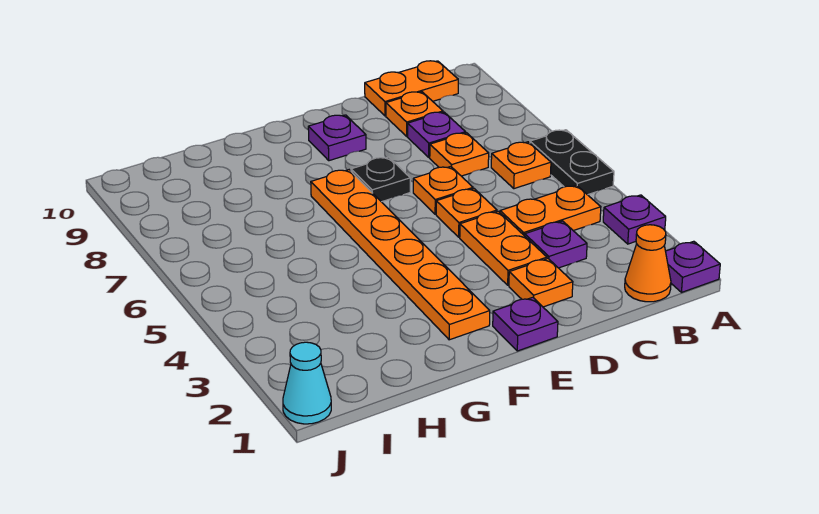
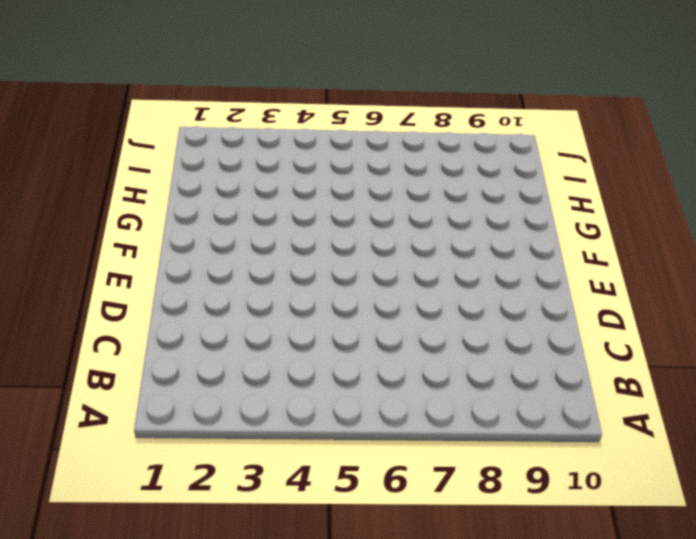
none -> purple plate A1 level 1
none -> purple plate A3 level 1
none -> black plate A5:A6 level 1

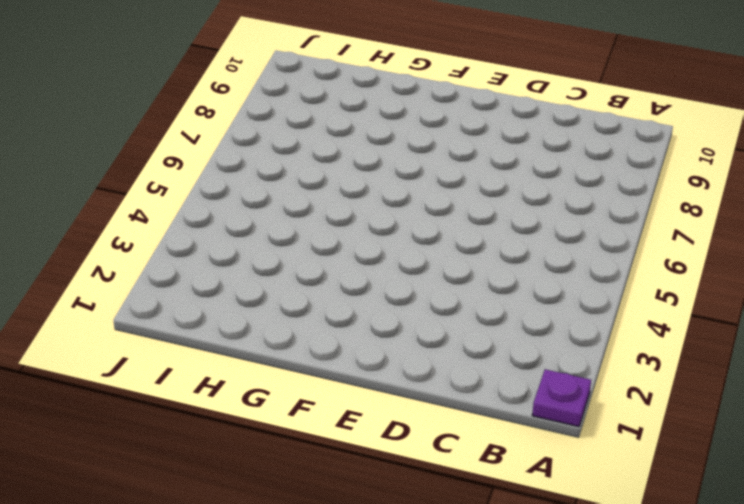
none -> purple plate A3 level 1
none -> black plate A5:A6 level 1
none -> orange cone B1 level 1

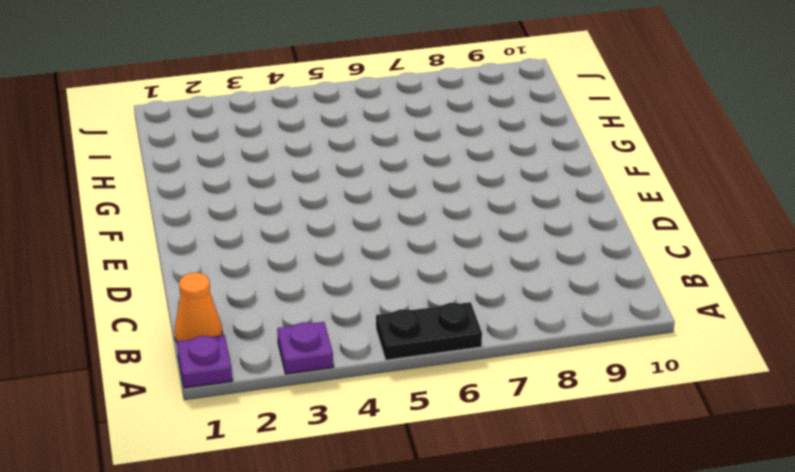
none -> orange plate B4:C4 level 1
none -> orange plate B6 level 1
none -> orange plate B10:C10 level 1

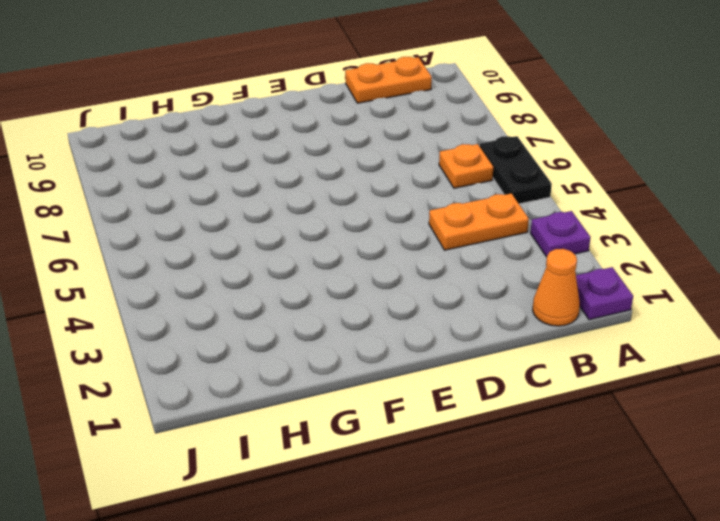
none -> purple plate C3 level 1
none -> orange plate C7 level 1
none -> purple plate C8 level 1

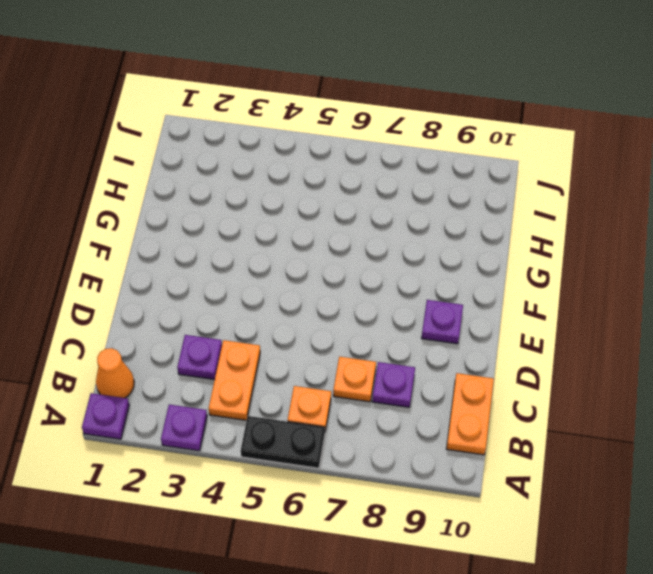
none -> orange plate C9 level 1
none -> orange plate D2 level 1
none -> orange plate D3:D4 level 1

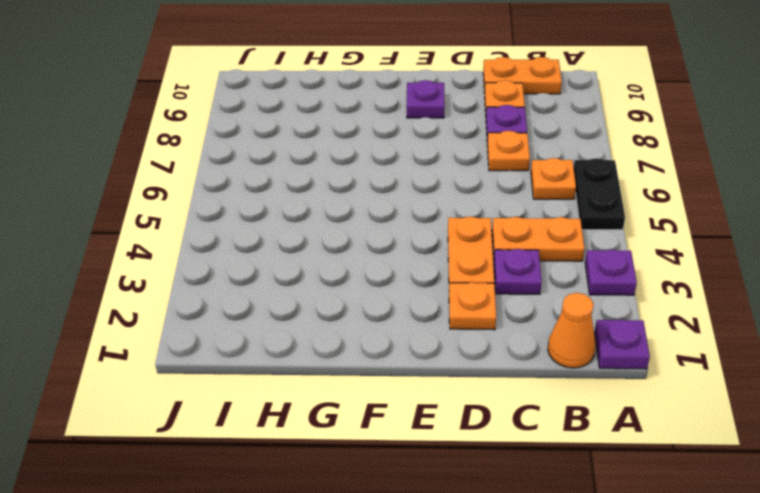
none -> orange plate D5 level 1
none -> orange plate D6 level 1
none -> purple plate E1 level 1

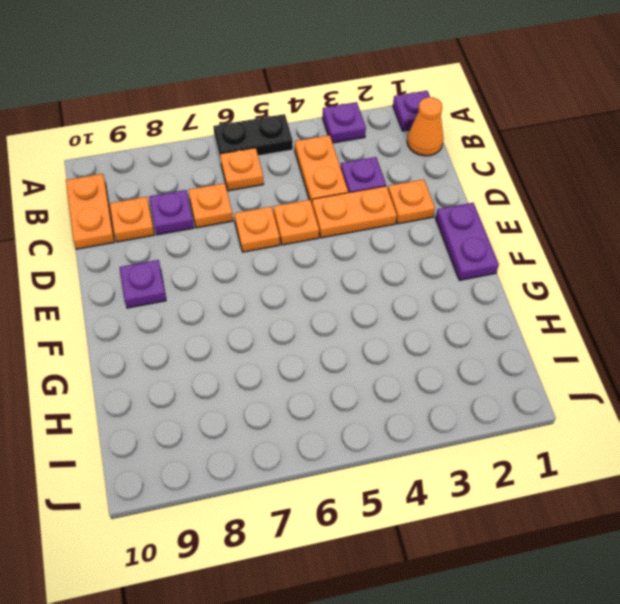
purple plate E1:F1 level 1 -> purple plate E1 level 1
none -> black plate E7 level 1
none -> orange plate F2:F7 level 1
none -> cyan cone J1 level 1

